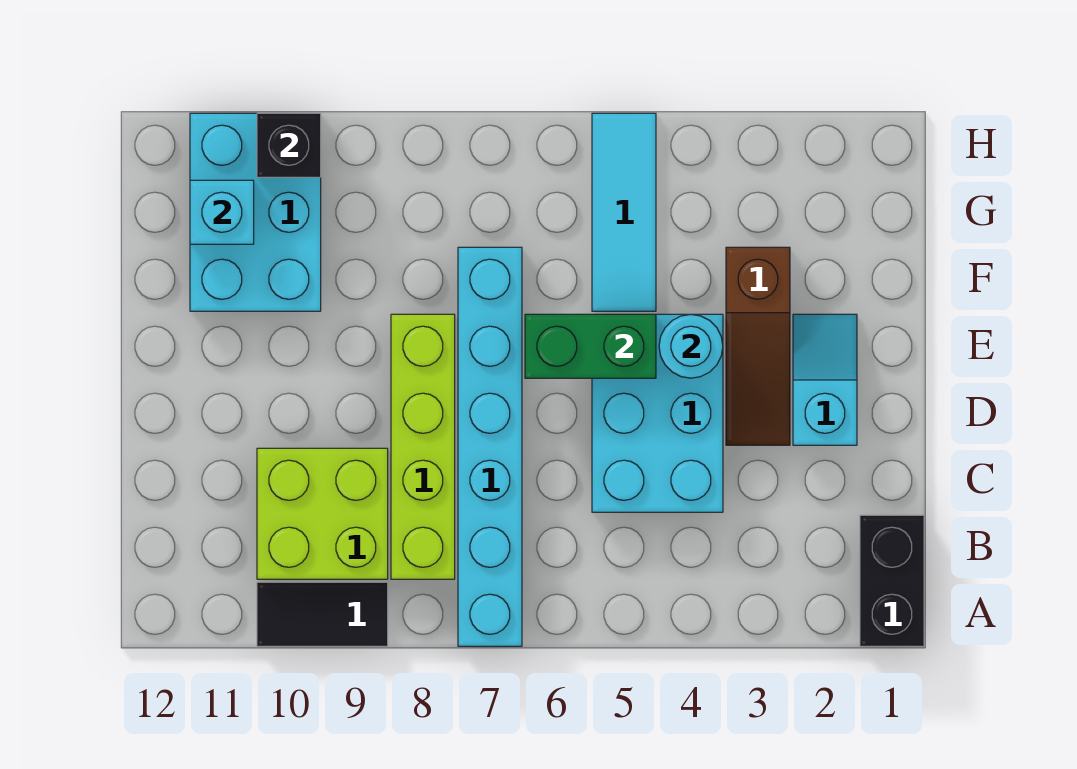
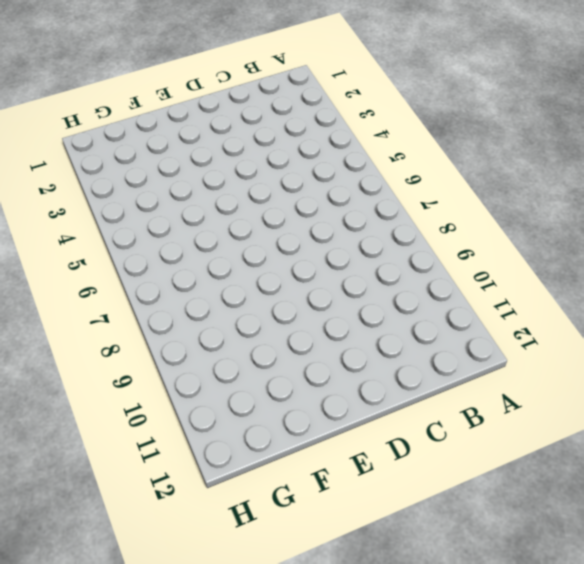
none -> black brick A1:B1 level 1
none -> cyan brick A7:F7 level 1
none -> black tile A9:A10 level 1

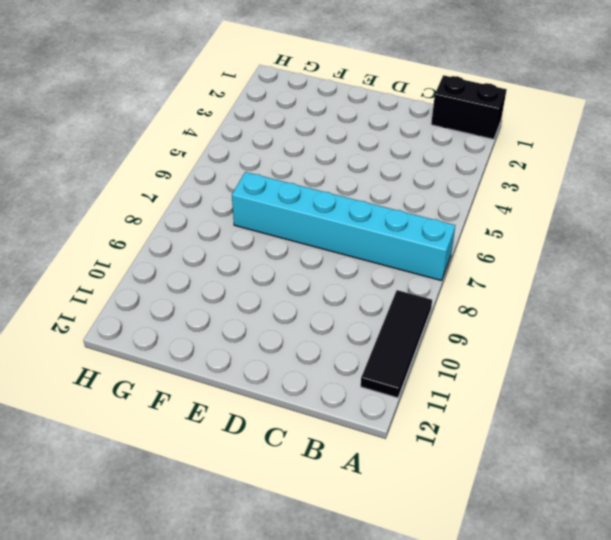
black tile A9:A11 level 1 -> black tile A9:A10 level 1
none -> lime brick B8:E8 level 1
none -> lime brick B9:C10 level 1
none -> cyan brick C4:E5 level 1

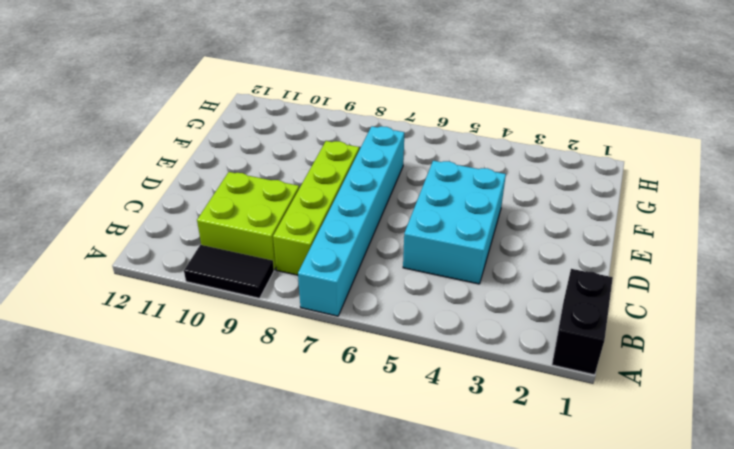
none -> cyan slope D2:E2 level 1 top D
none -> brown slope D3:F3 level 1 top F
none -> cyan tile F5:H5 level 1

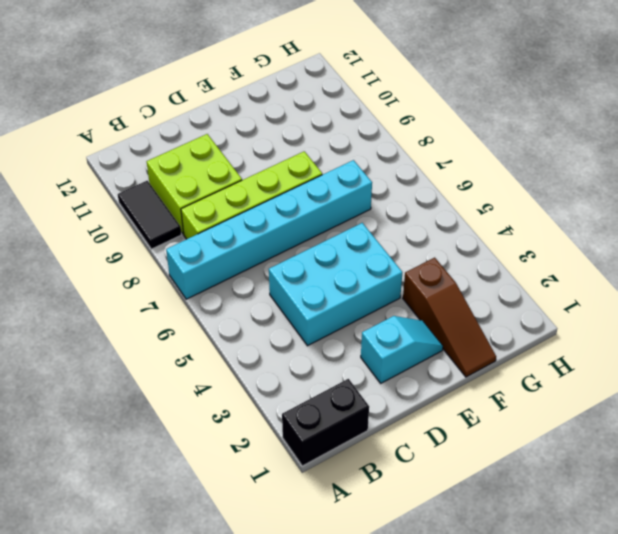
brown slope F1:F3 level 1 top 3 -> brown slope D3:F3 level 1 top F
none -> cyan tile F5:H5 level 1
none -> cyan brick F10:H11 level 1
none -> cyan round brick E4 level 2

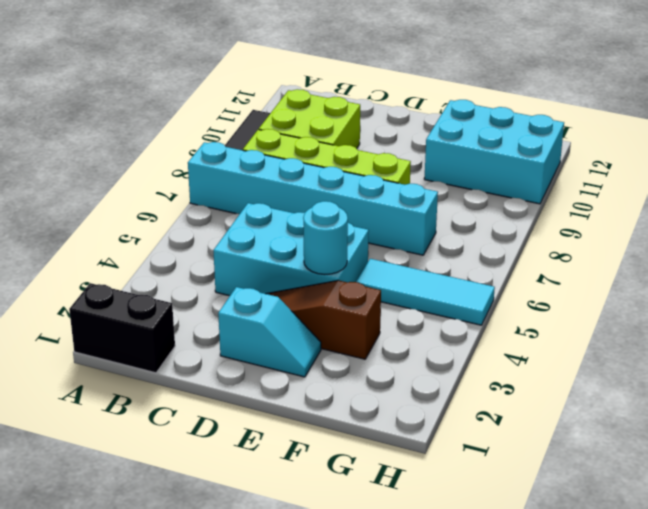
none -> green brick E5:E6 level 2
none -> cyan brick G11 level 2
none -> black brick H10 level 2

